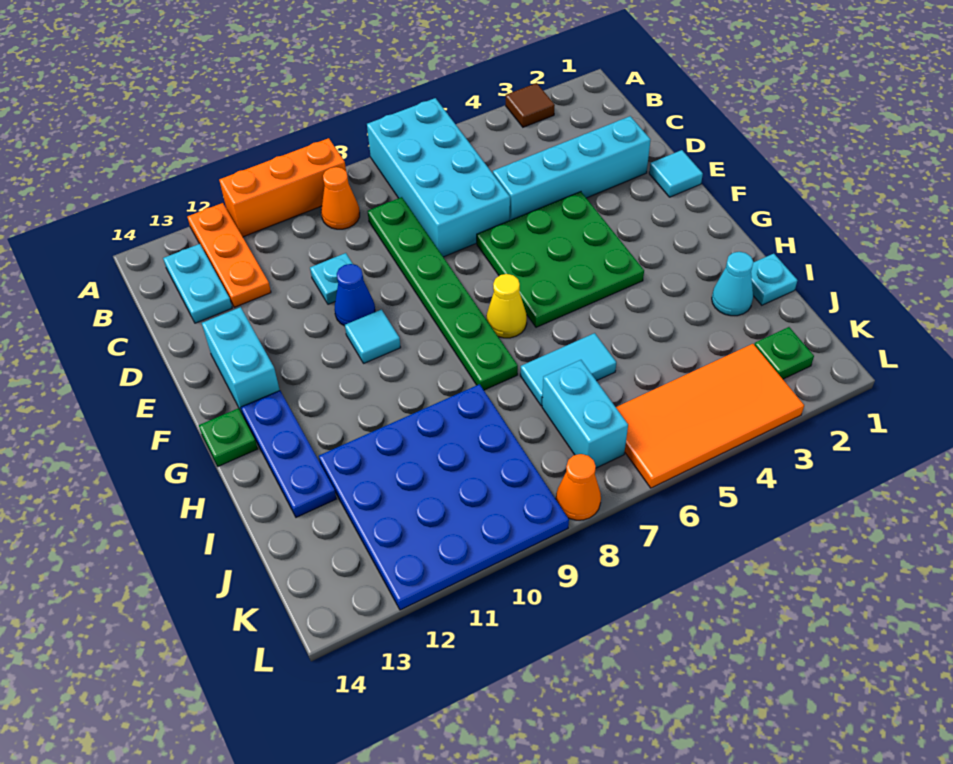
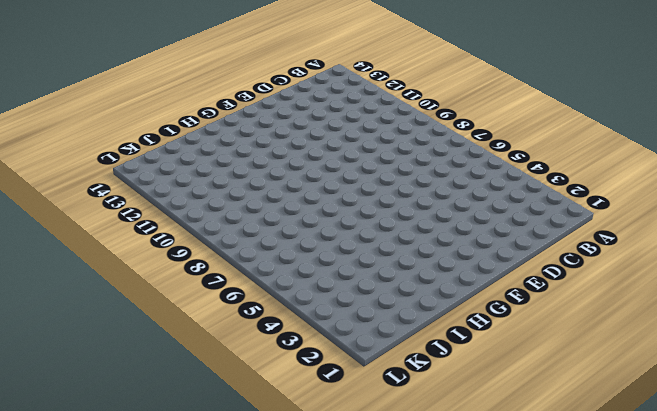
none -> brown tile A3 level 1
none -> cyan brick A6:D7 level 1
none -> orange brick A9:A11 level 1

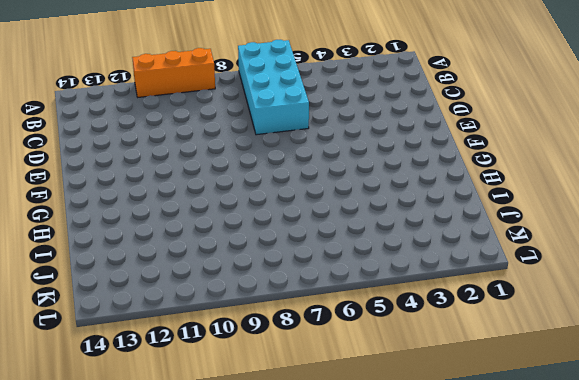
none -> brown tile A3 level 1
none -> orange plate A12:C12 level 1
none -> orange cone B9 level 1

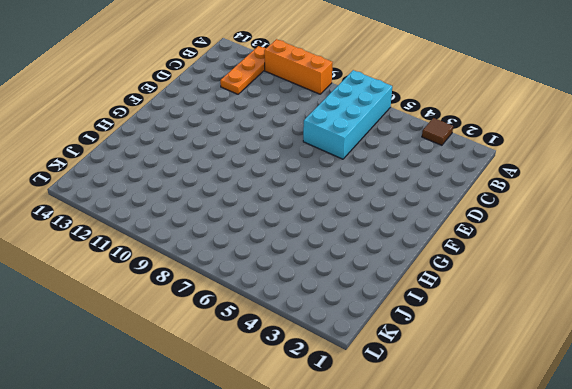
none -> orange cone B9 level 1
none -> cyan plate B13:C13 level 1
none -> green plate C8:H8 level 1

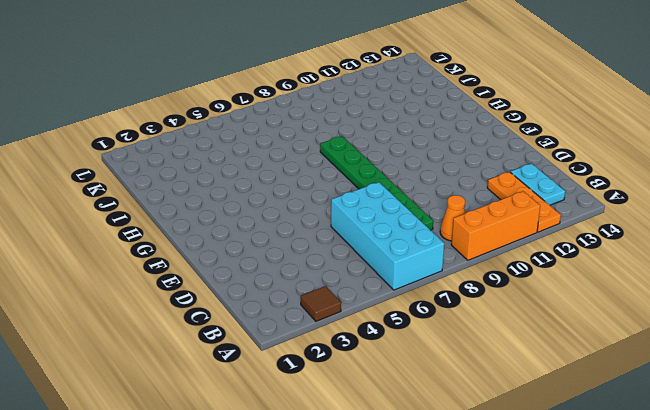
none -> cyan brick D2:D5 level 1
none -> cyan plate D10 level 1
none -> cyan tile E1 level 1

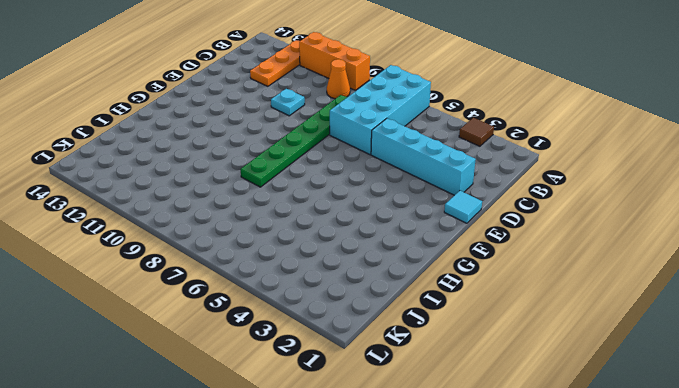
none -> cyan plate B13:C13 level 1
none -> green plate E4:G6 level 1
none -> blue cone E10 level 1

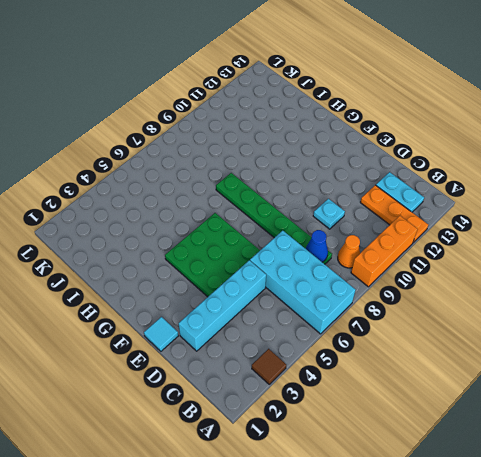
blue cone C8 level 2 -> blue cone E10 level 1
none -> cyan brick E13:F13 level 1
none -> cyan tile F10 level 1
none -> yellow cone G7 level 1

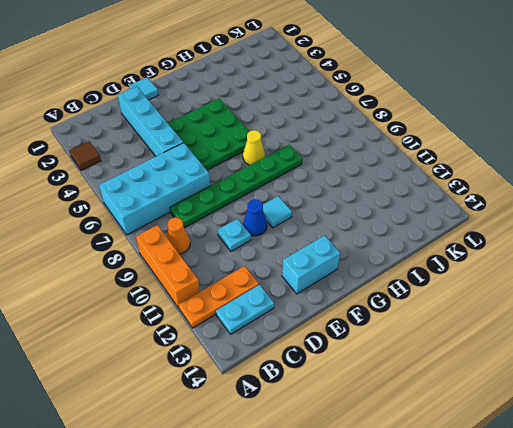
none -> blue plate G13:I13 level 1
none -> green plate G14 level 1
none -> cyan plate I1 level 1

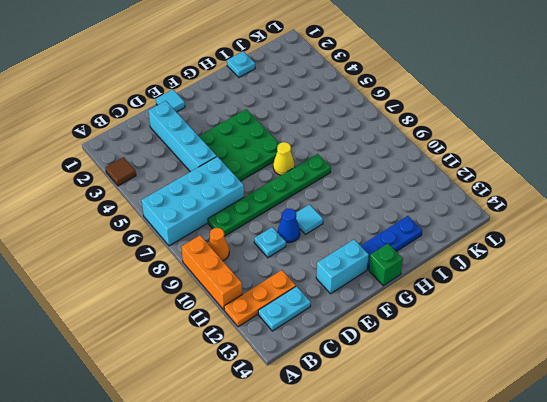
green brick G14 level 1 -> green plate G14 level 1
none -> cyan cone I2 level 1
none -> cyan tile I6:I7 level 1
none -> blue plate I9:L12 level 1

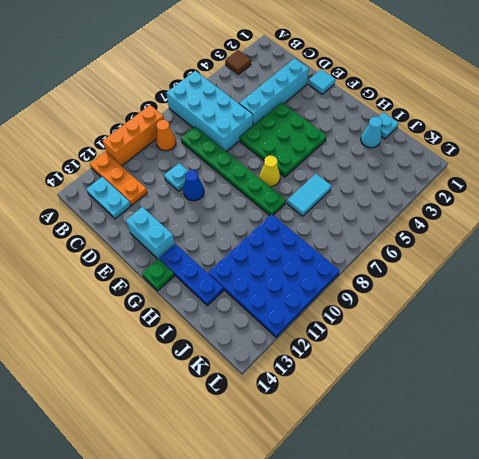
none -> cyan tile F10 level 1
none -> cyan brick J7:K7 level 1
none -> green plate K2 level 1

